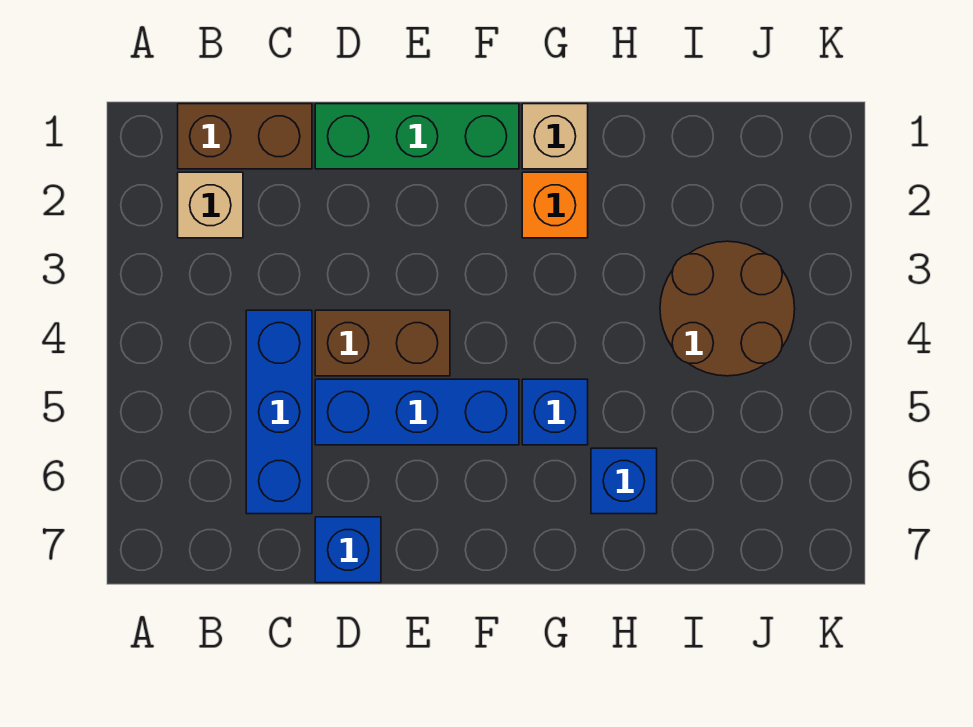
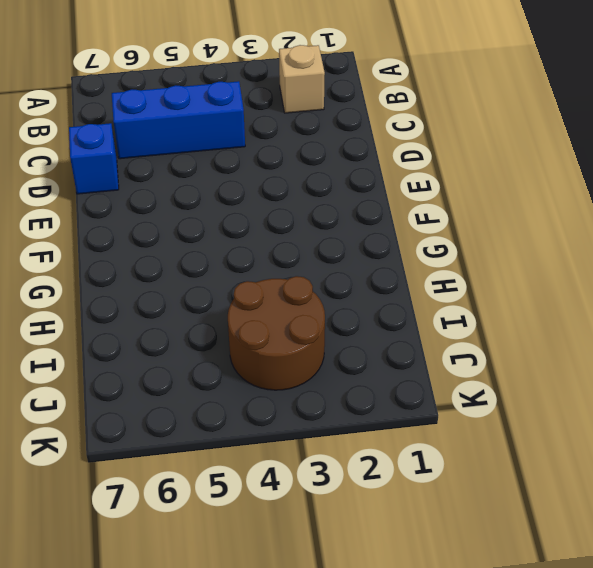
none -> brown brick B1:C1 level 1
none -> green brick D1:F1 level 1
none -> brown brick D4:E4 level 1

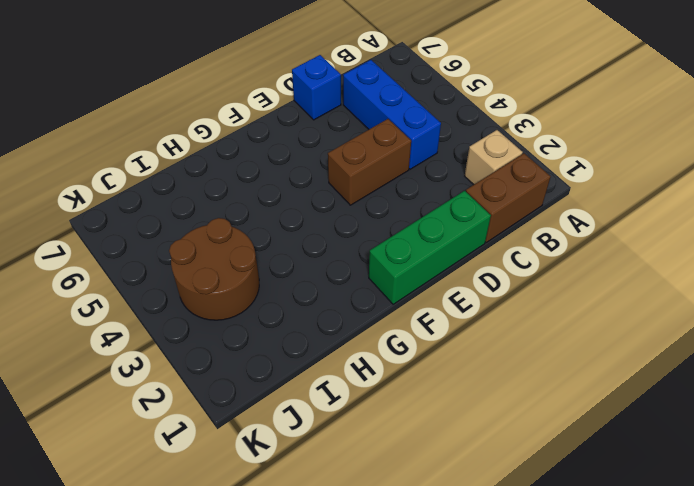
none -> blue brick D5:F5 level 1
none -> tan brick G1 level 1
none -> orange brick G2 level 1

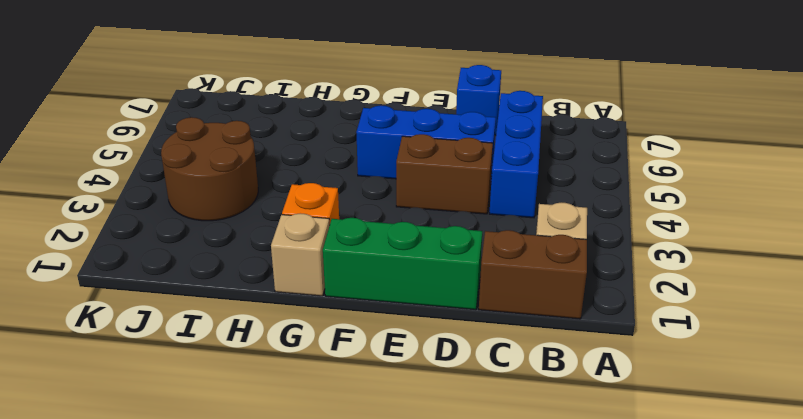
none -> blue brick G5 level 1
none -> blue brick H6 level 1

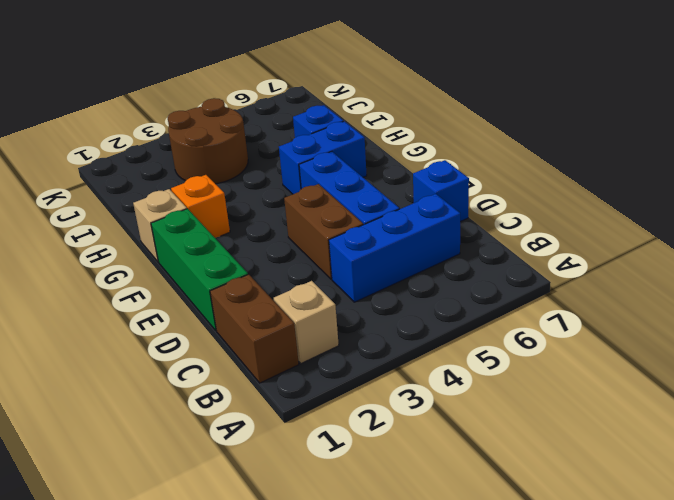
blue brick G5:G6 level 1 -> blue brick G5 level 1

